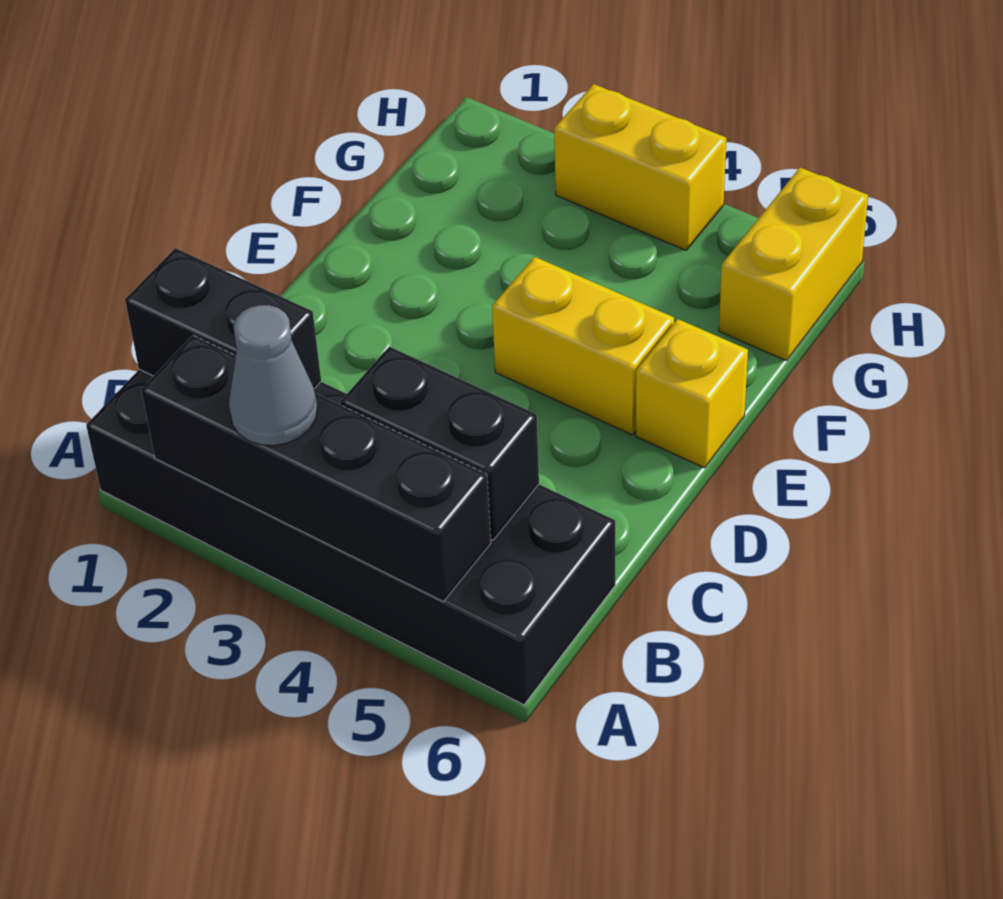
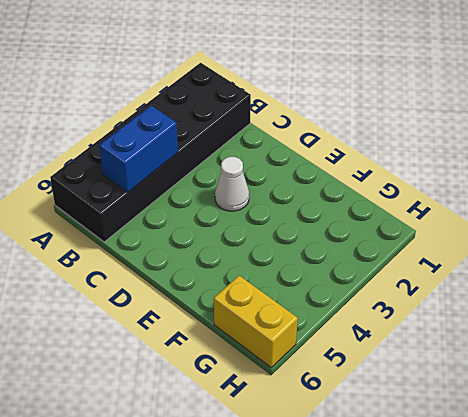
blue brick B4:B5 level 2 -> black brick B4:B5 level 2
white cone D3 level 1 -> none
none -> yellow brick E4:E5 level 1
none -> yellow brick E6 level 1

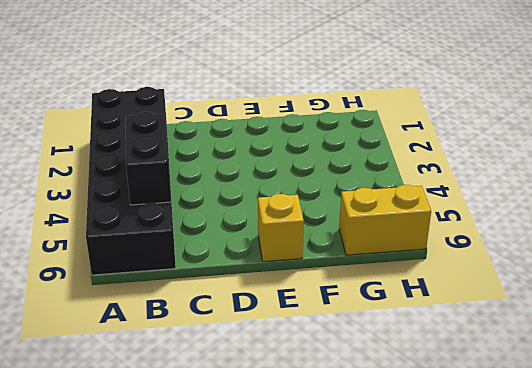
none -> yellow brick E4:E5 level 1
none -> yellow brick H3:H4 level 1

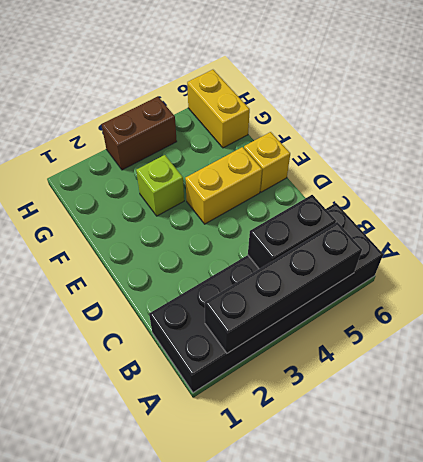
lime brick F3 level 1 -> none
brown brick H3:H4 level 1 -> yellow brick H3:H4 level 1
none -> black brick B1:B2 level 2
none -> grey cone A3 level 3

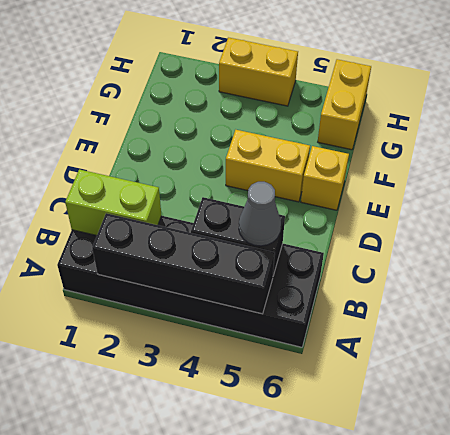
lime brick B1:B2 level 2 -> black brick B1:B2 level 2
grey cone B5 level 3 -> grey cone A3 level 3

